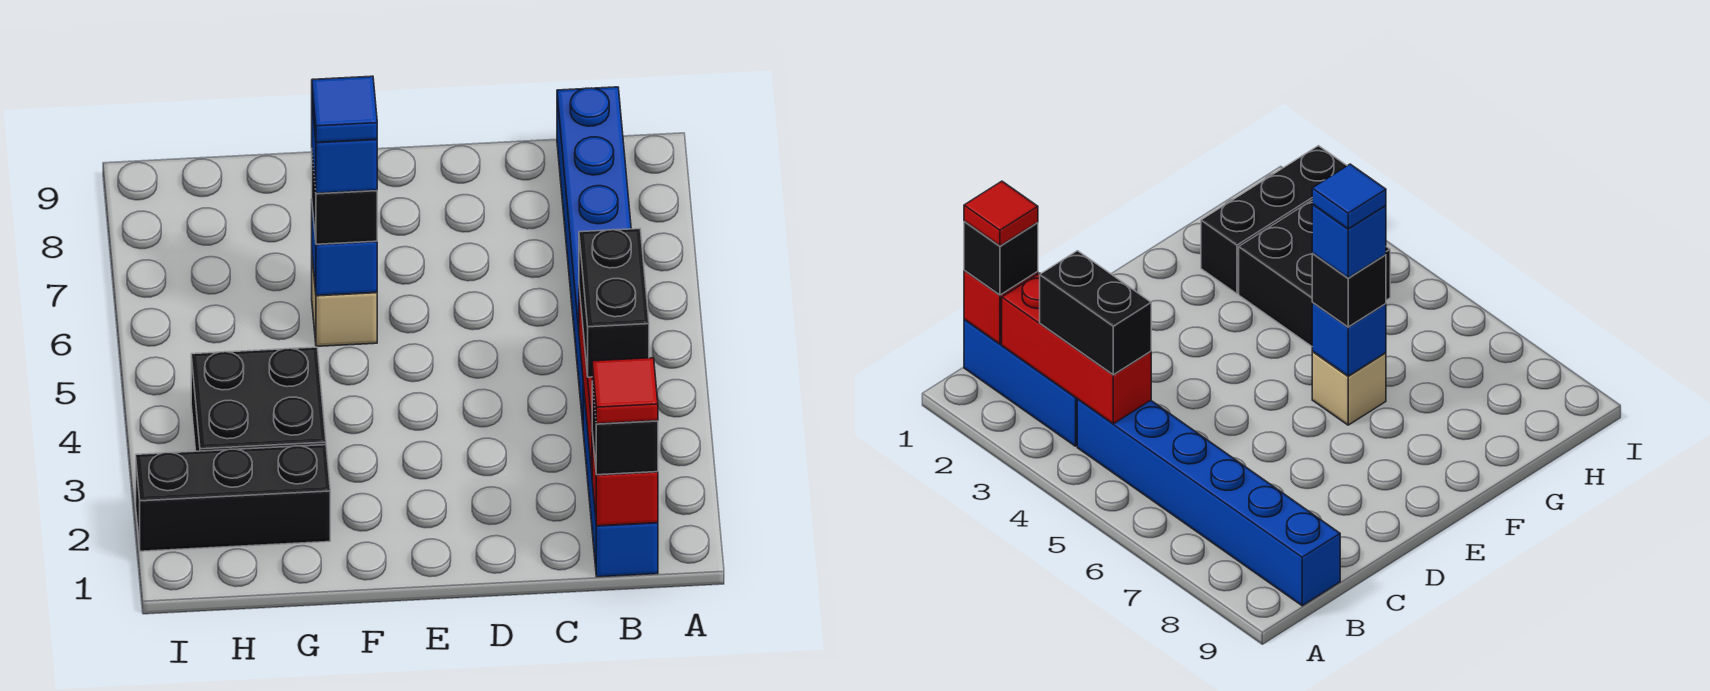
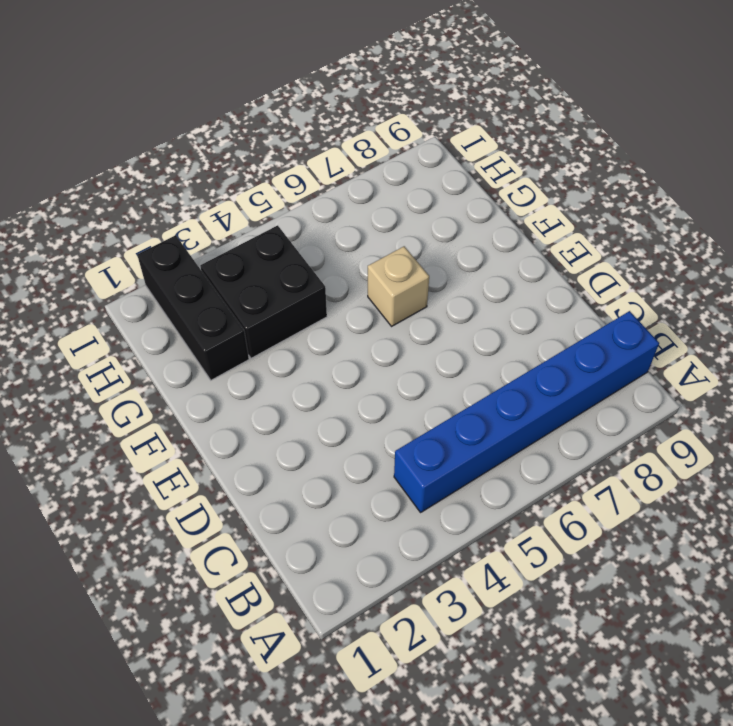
none -> blue brick B1:B3 level 1
none -> red brick B1 level 2
none -> red brick B2:B4 level 2

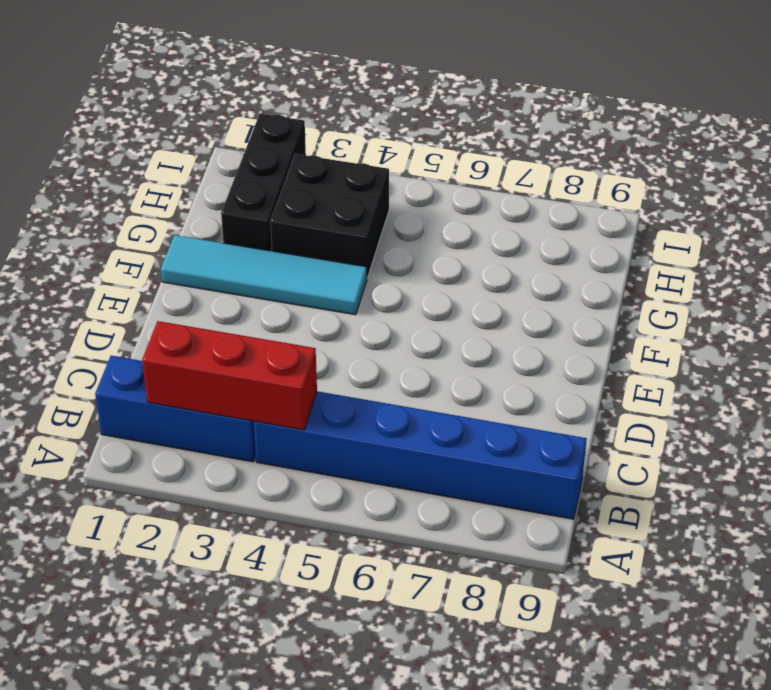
cyan tile F1:F4 level 1 -> none
none -> tan brick F6 level 1
none -> red brick B1 level 2
none -> blue brick F6 level 2

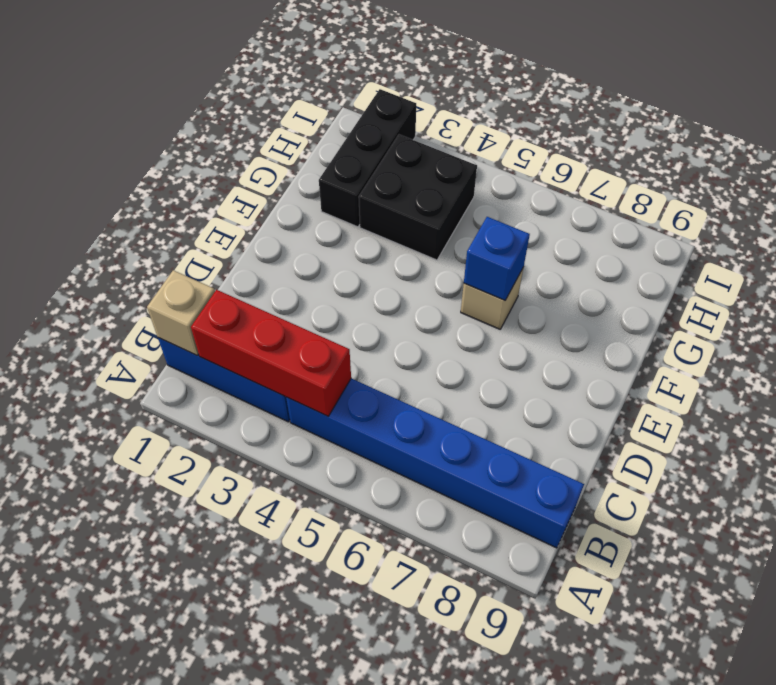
tan brick B1 level 2 -> red brick B1 level 2
none -> black brick B1 level 3
none -> black brick B3:B4 level 3
none -> black brick F6 level 3

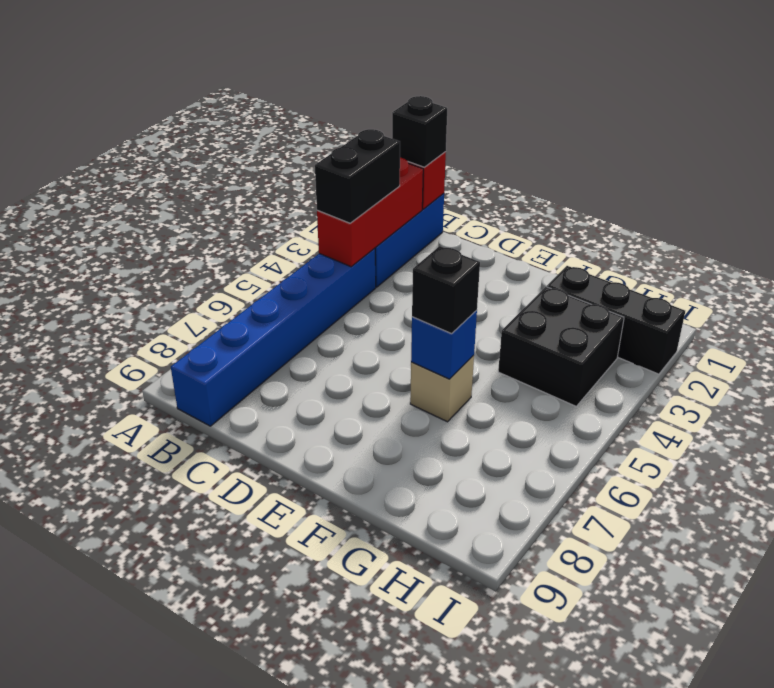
none -> red tile B1 level 4
none -> blue brick F6 level 4
none -> blue tile F6 level 5

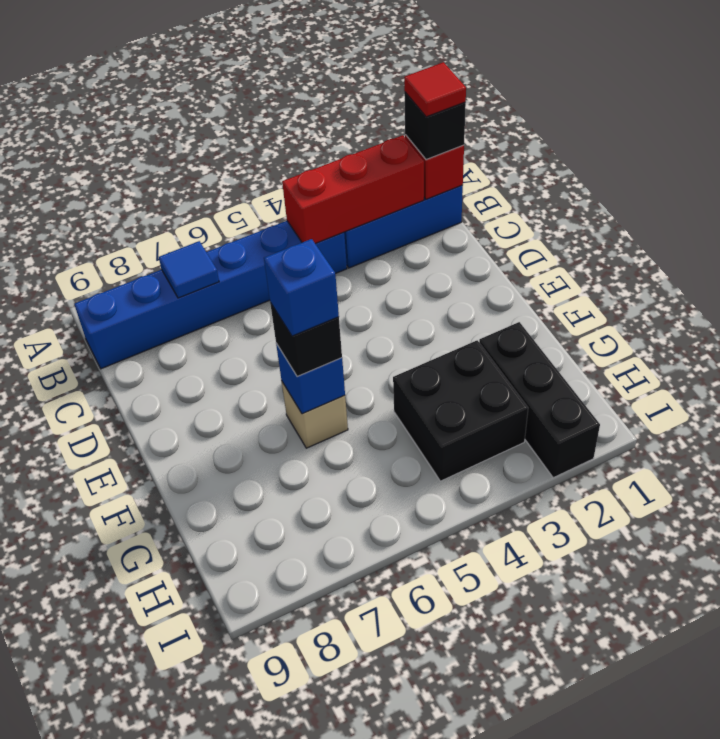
blue tile B7 level 2 -> blue tile F6 level 5
none -> black brick B3:B4 level 3

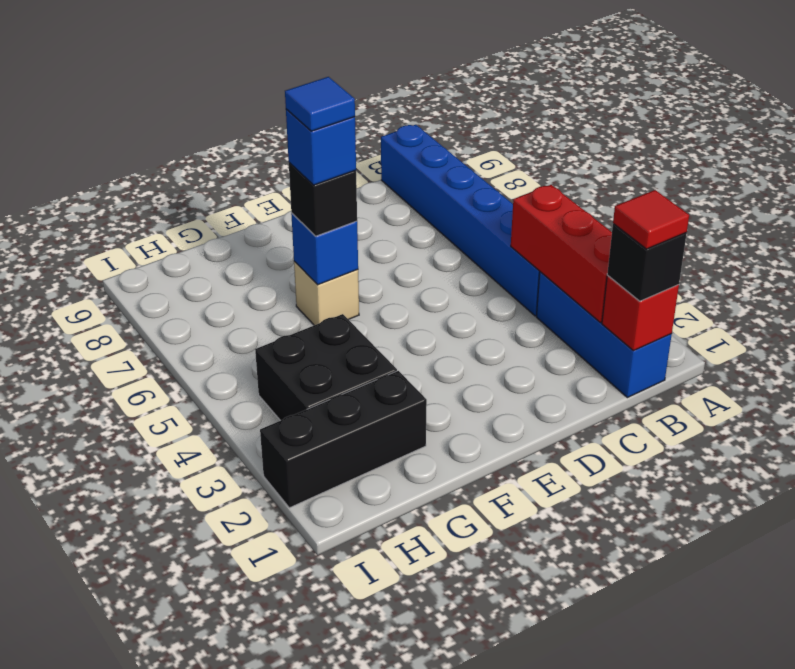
none -> black brick B3:B4 level 3

